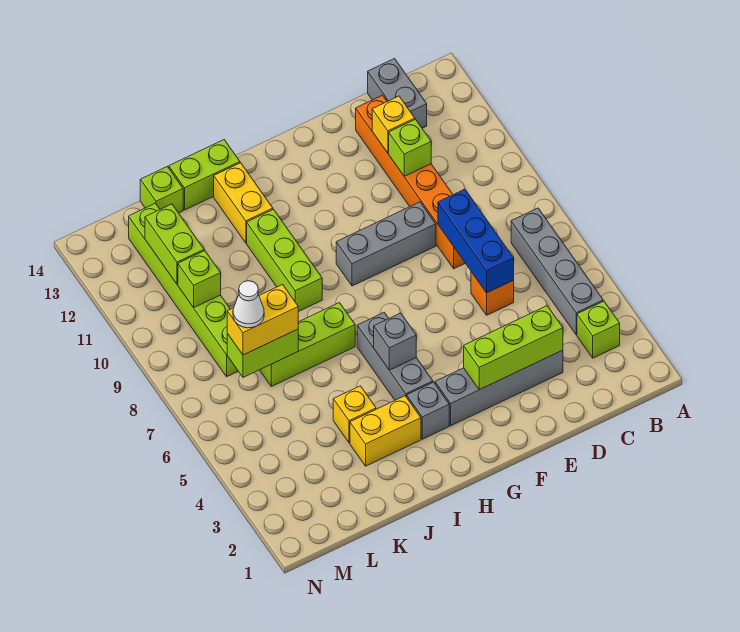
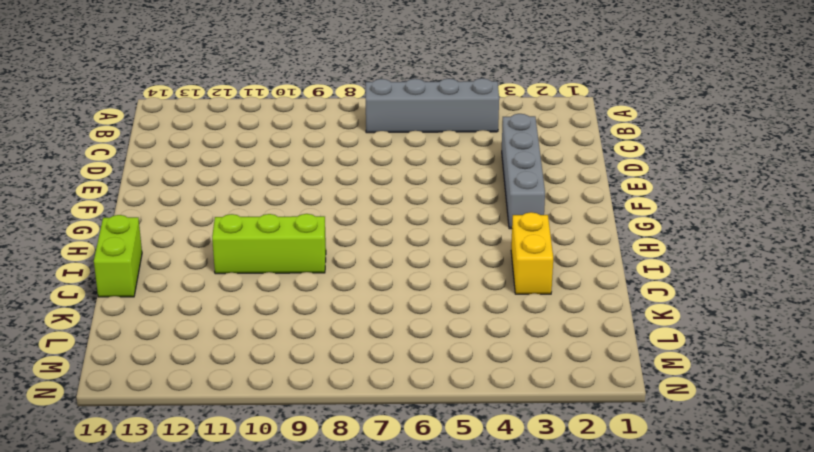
none -> lime brick B3 level 1
none -> grey brick C13:C14 level 1
none -> orange brick D6 level 1

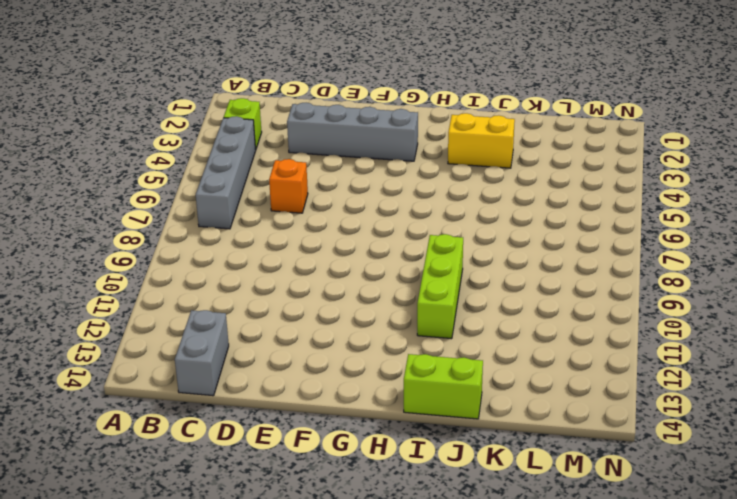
none -> orange brick D8:D13 level 1
none -> grey brick E9:G9 level 1
none -> grey brick H3 level 1

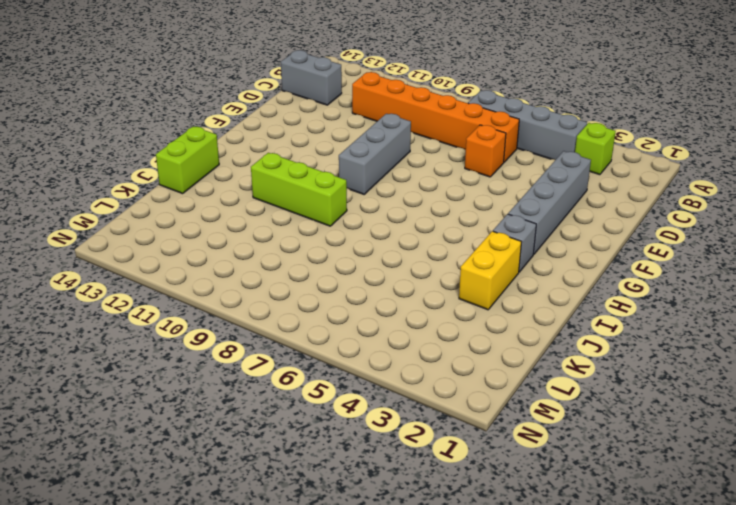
orange brick C6:C11 level 1 -> orange brick D8:D13 level 1
none -> grey brick H4:H6 level 1
none -> lime brick I7:K7 level 1
none -> yellow brick I12:I13 level 1

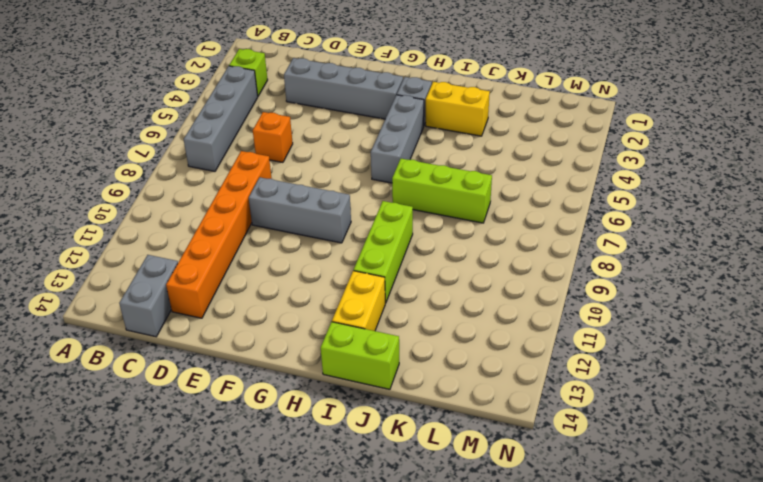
none -> yellow brick J4 level 1
none -> lime brick K14 level 1
none -> lime brick L8:L13 level 1

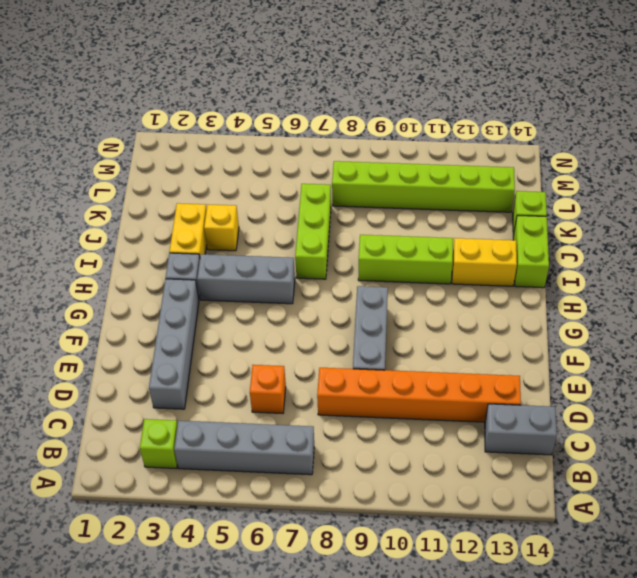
none -> lime brick D3:F3 level 2
none -> blue brick D6:D8 level 2
none -> lime brick D11 level 2

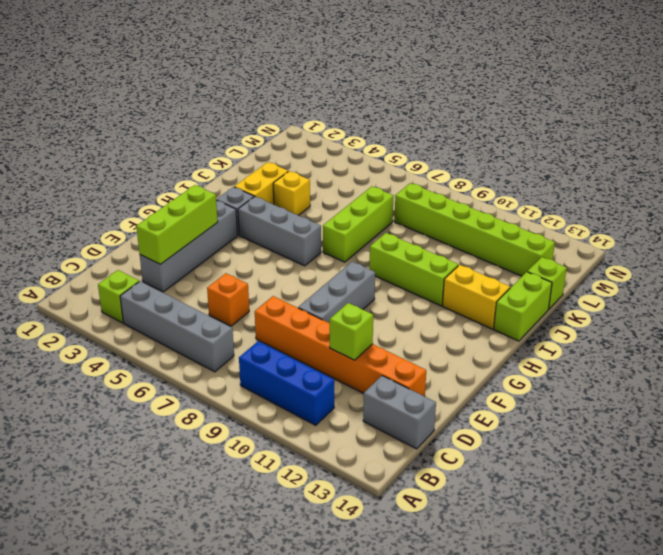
blue brick B9:B11 level 1 -> blue brick D6:D8 level 2
none -> yellow brick D12 level 2
none -> grey brick H5 level 2
none -> lime brick K7:L7 level 2

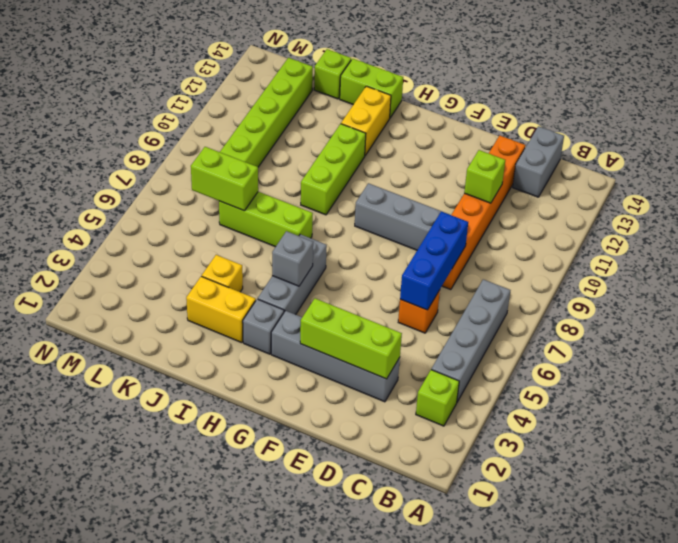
none -> yellow brick D12 level 2
none -> lime brick L10 level 2
none -> lime brick L11:L12 level 2

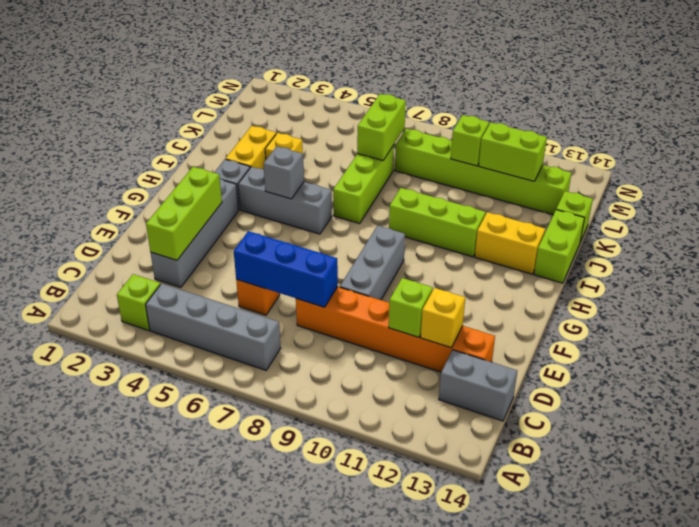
none -> yellow brick K7:L7 level 3
none -> white cone L7 level 4

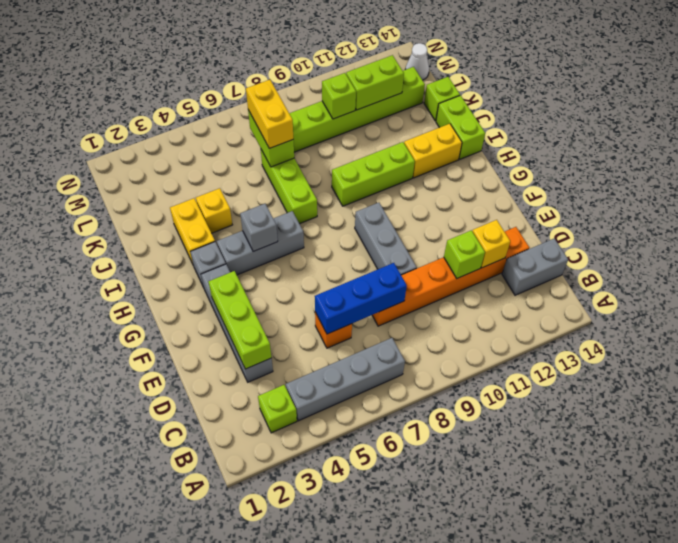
white cone M14 level 1 -> white cone L7 level 4

